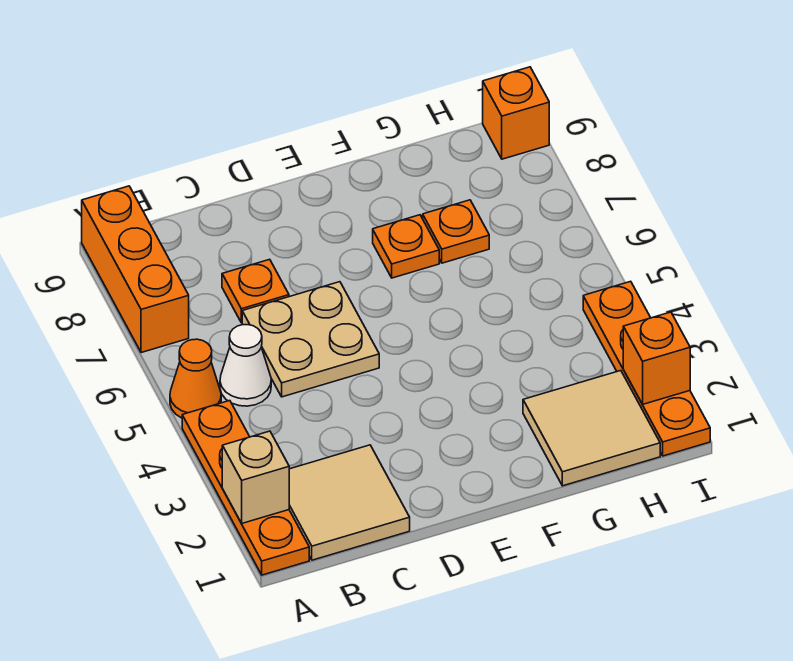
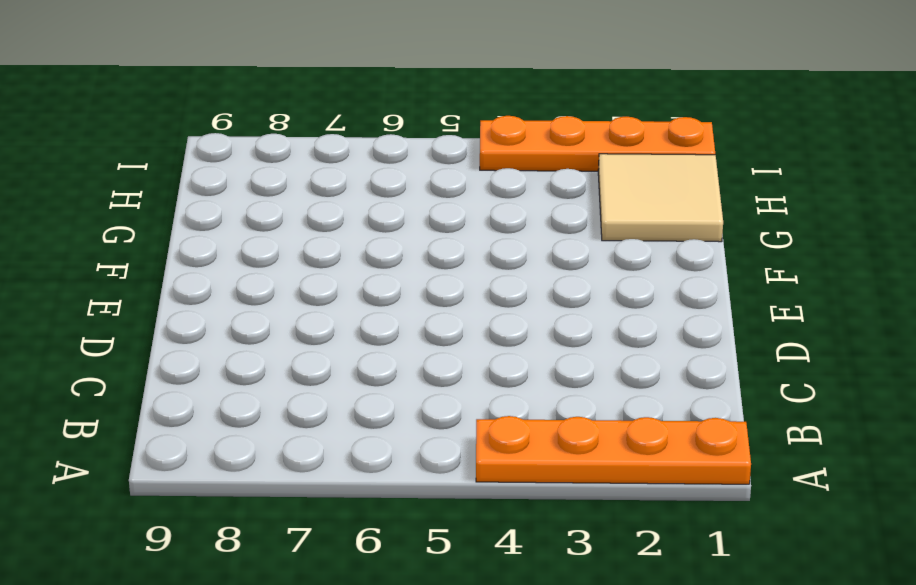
none -> orange cone A5 level 1
none -> orange brick A7:A9 level 1
none -> tan tile B1:C2 level 1

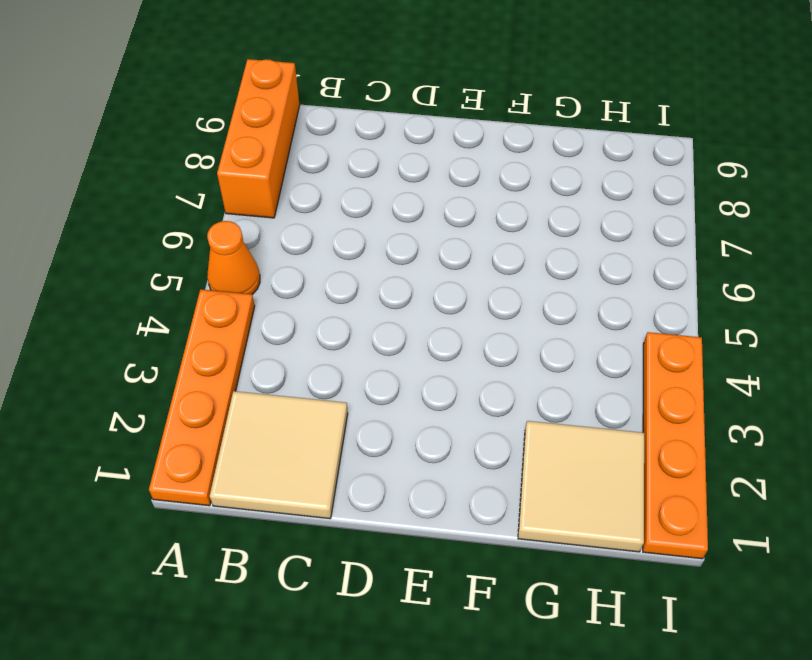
none -> white cone B5 level 1
none -> tan plate C5:D6 level 1
none -> orange plate C7 level 1

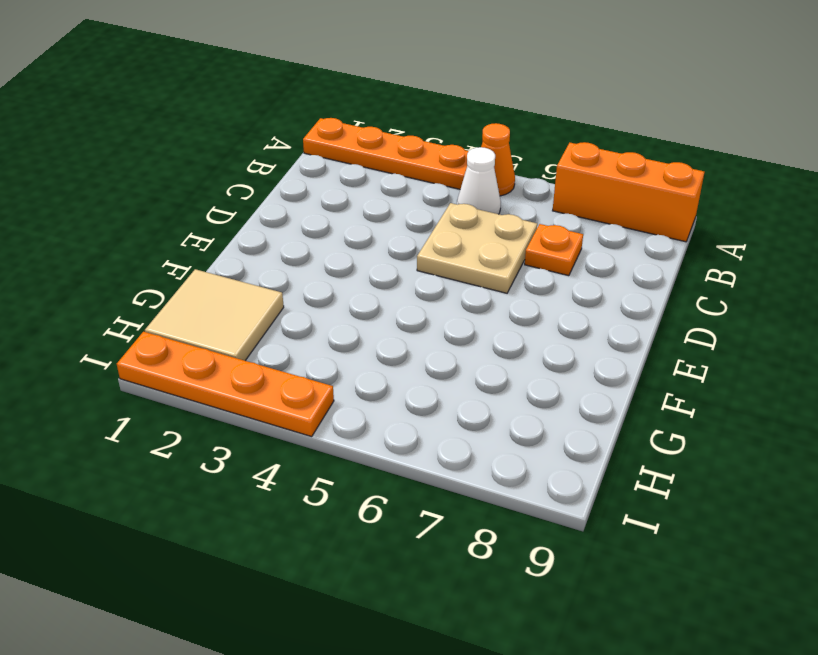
none -> tan tile B1:C2 level 1
none -> orange plate F7 level 1
none -> orange plate G7 level 1

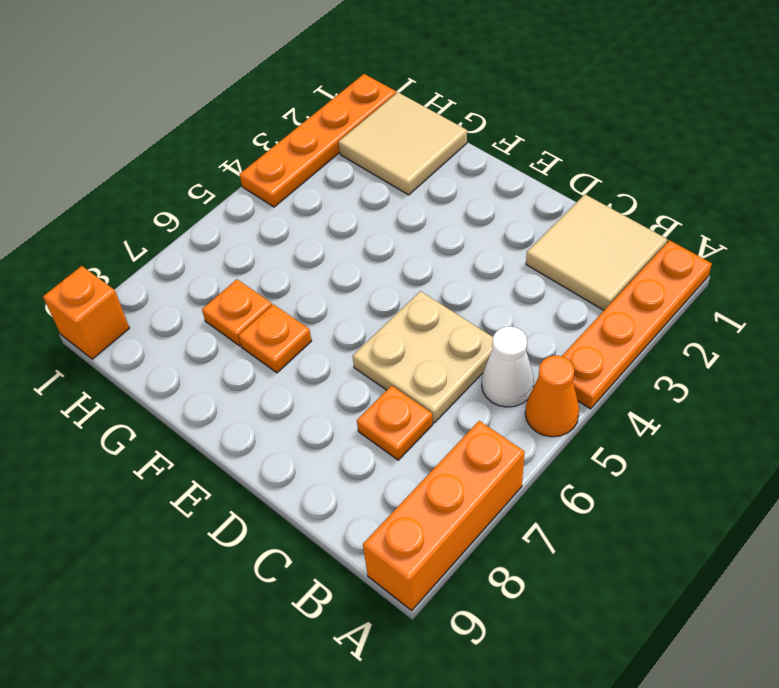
none -> tan brick A2 level 2
none -> orange brick I2 level 2

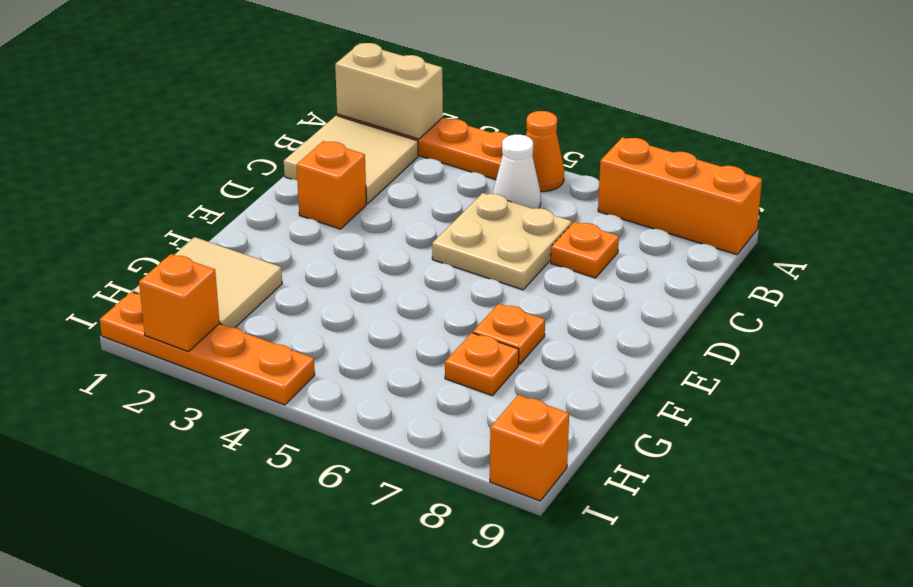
tan brick A1:A2 level 2 -> tan brick A2 level 2
orange brick D2 level 1 -> none

